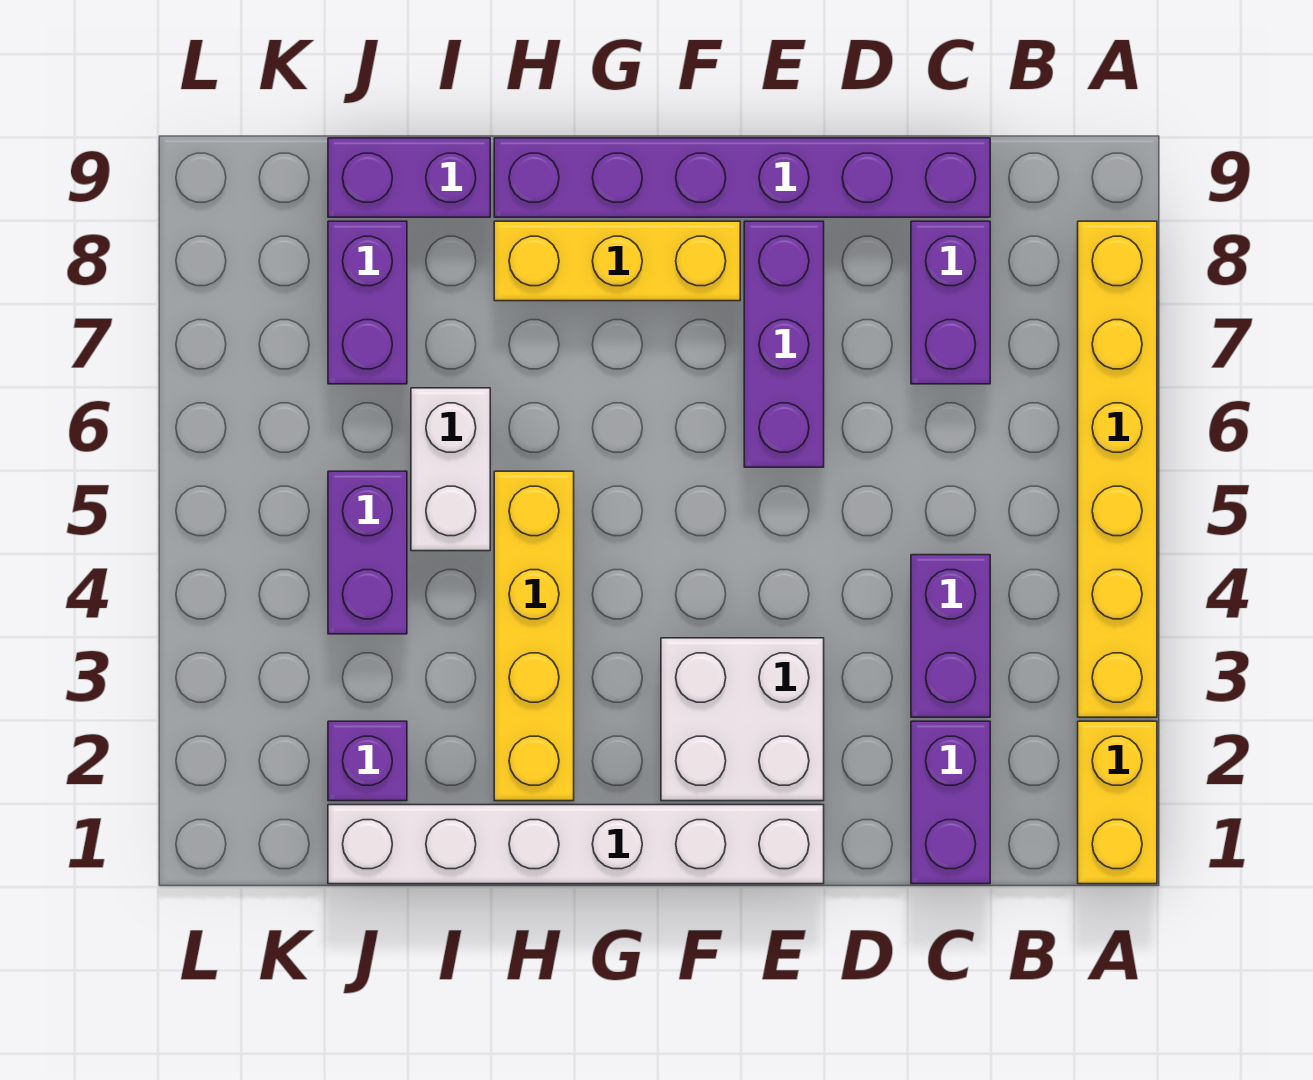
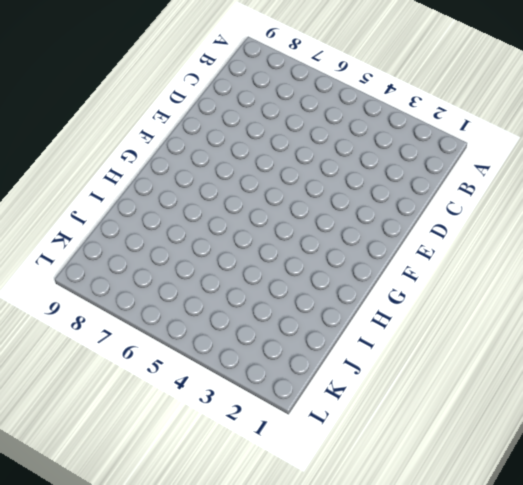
none -> yellow brick A1:A2 level 1
none -> yellow brick A3:A8 level 1
none -> purple brick C1:C2 level 1

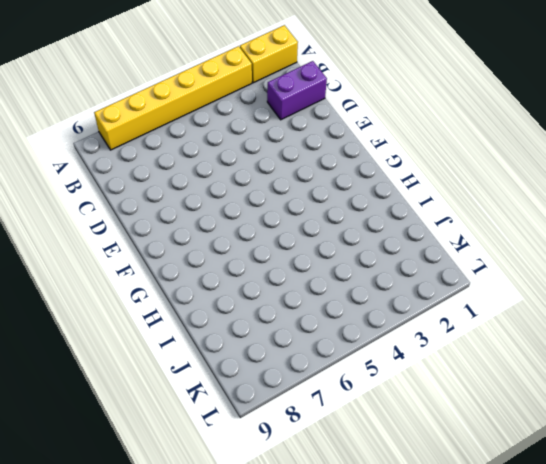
none -> purple brick C3:C4 level 1
none -> purple brick C7:C8 level 1
none -> purple brick C9:H9 level 1

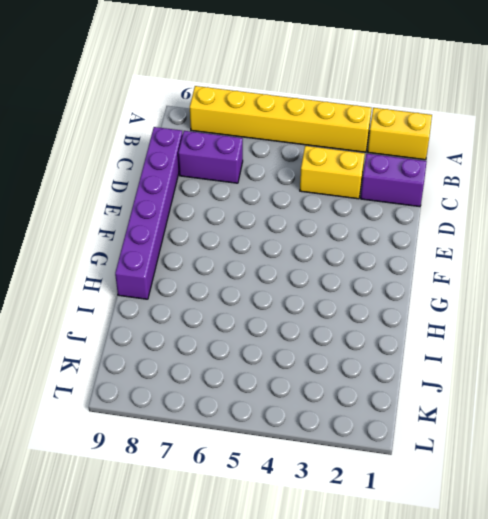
yellow brick C3:C4 level 1 -> purple brick C3:C4 level 1
none -> white brick E1:J1 level 1
none -> white brick E2:F3 level 1
none -> purple brick E6:E8 level 1

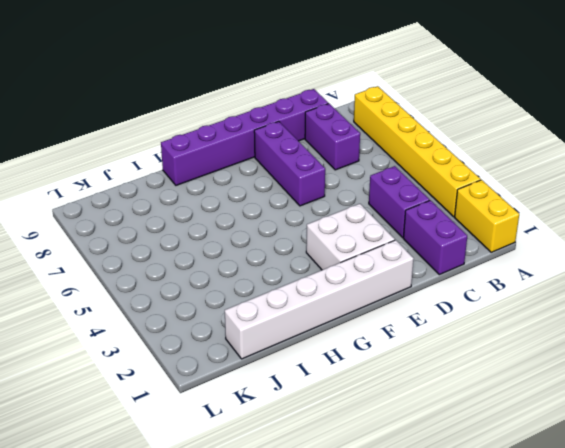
none -> yellow brick F8:H8 level 1
none -> yellow brick H2:H5 level 1
none -> white brick I5:I6 level 1

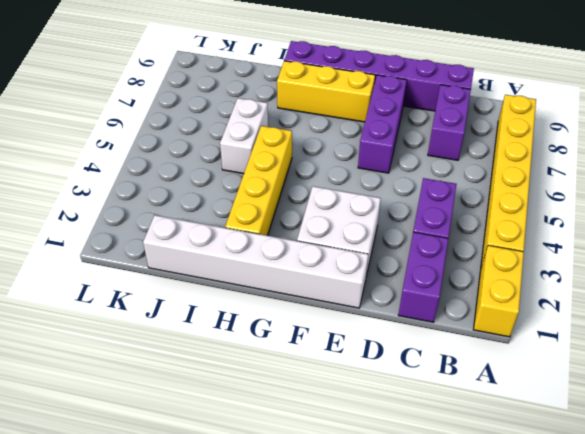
none -> purple brick I9:J9 level 1
none -> purple brick J2 level 1
none -> purple brick J4:J5 level 1

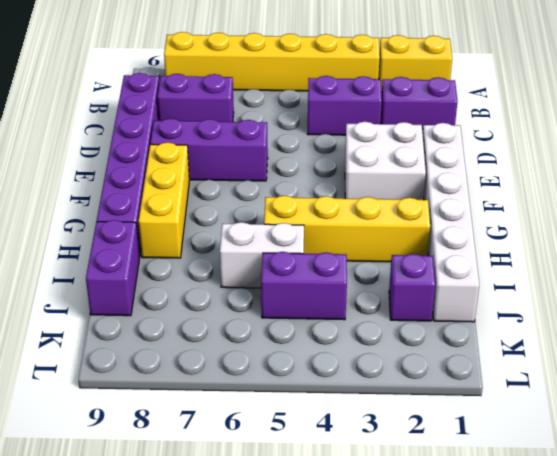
none -> purple brick J7:J8 level 1

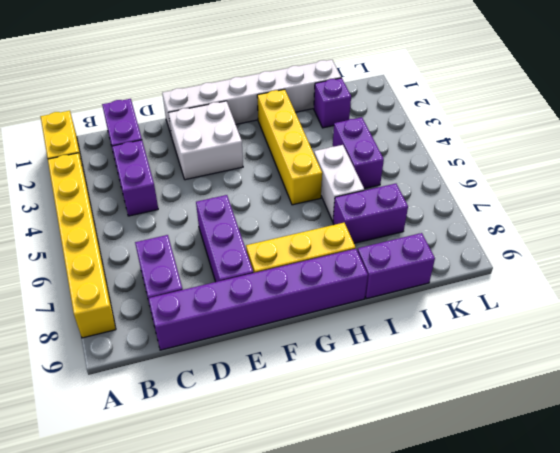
purple brick I7:J7 level 1 -> purple brick J7:J8 level 1

